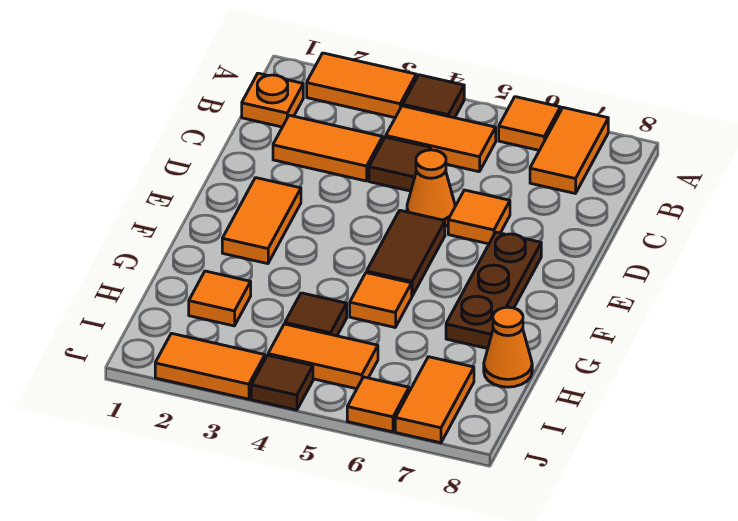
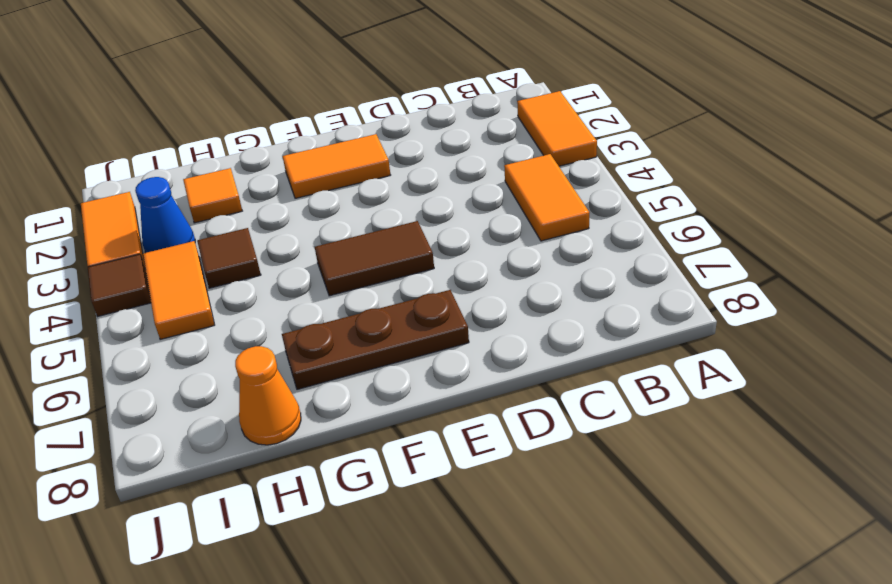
blue cone I3 level 1 -> none
none -> brown tile A4 level 1
none -> orange tile A6 level 1
none -> orange tile A7:B7 level 1

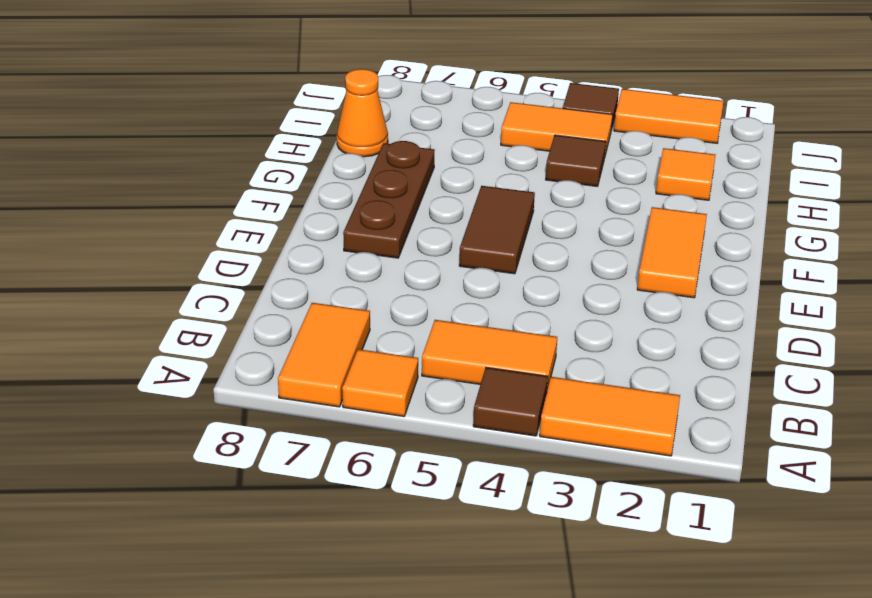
none -> orange plate B1 level 1
none -> orange tile C2:C3 level 1
none -> brown tile C4 level 1

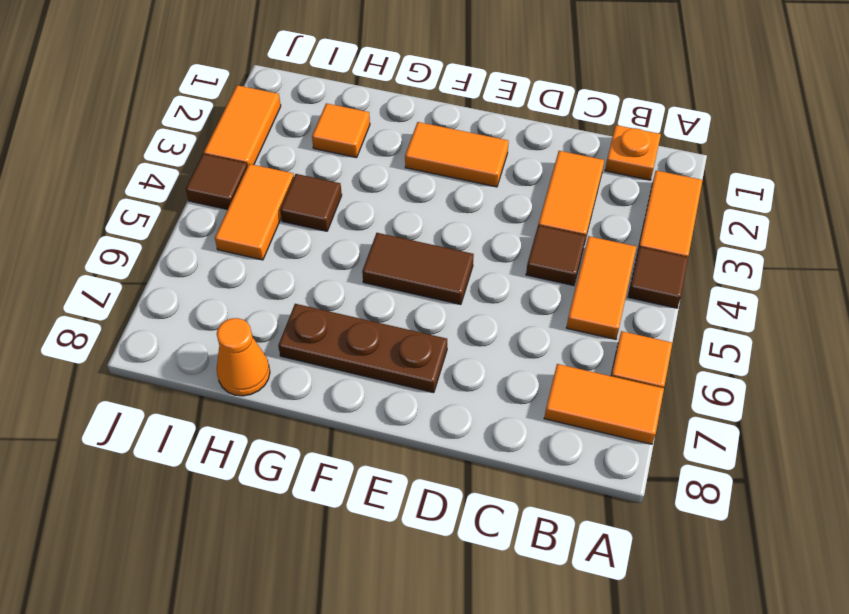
none -> orange cone D5 level 1
none -> orange tile D6 level 1
none -> orange tile G5 level 1

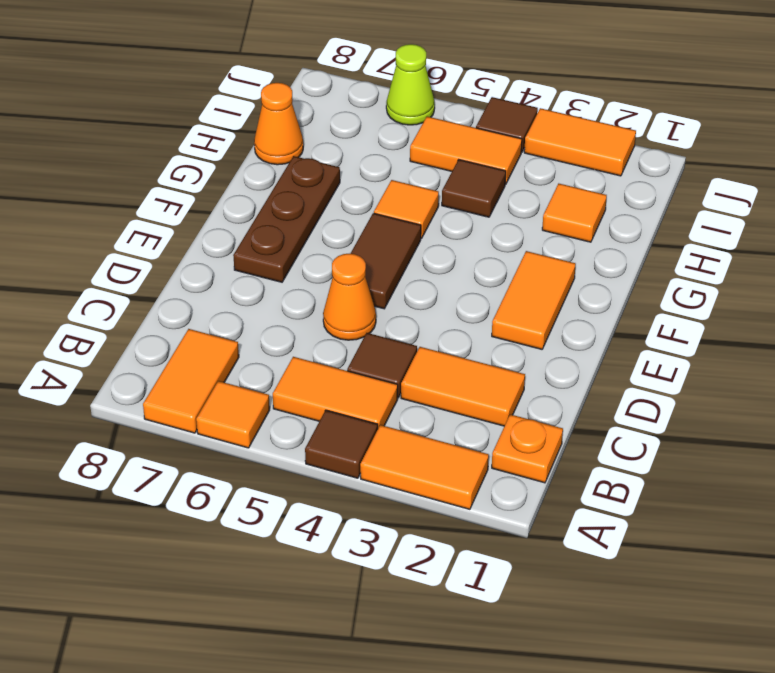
lime cone J6 level 1 -> orange tile J6 level 1
none -> orange tile D6 level 1
none -> orange tile I7:J7 level 1

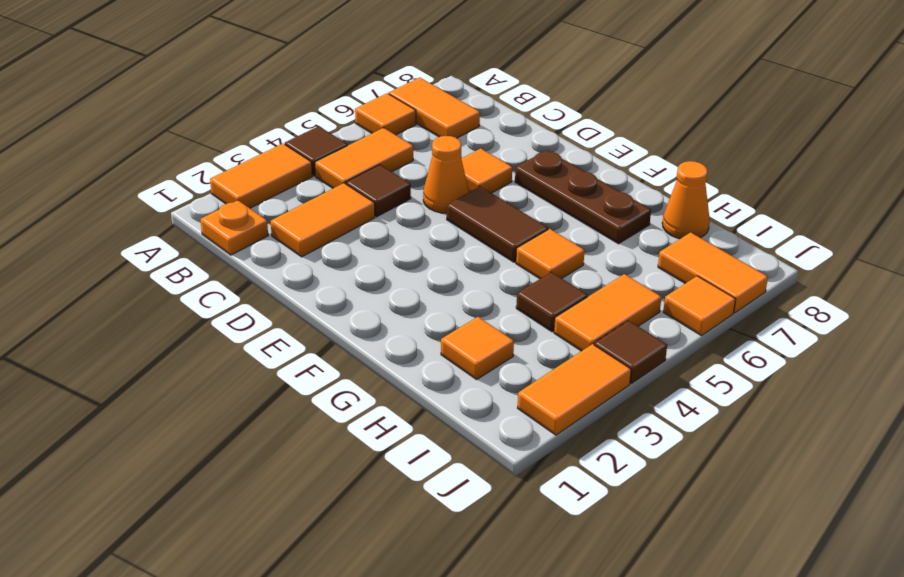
none -> orange tile E2:F2 level 1

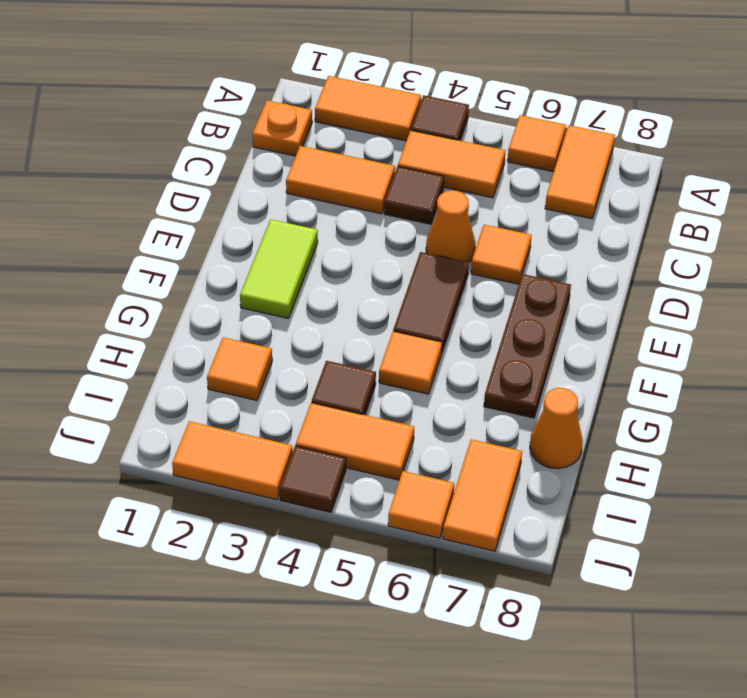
lime tile E2:F2 level 1 -> orange tile E2:F2 level 1

